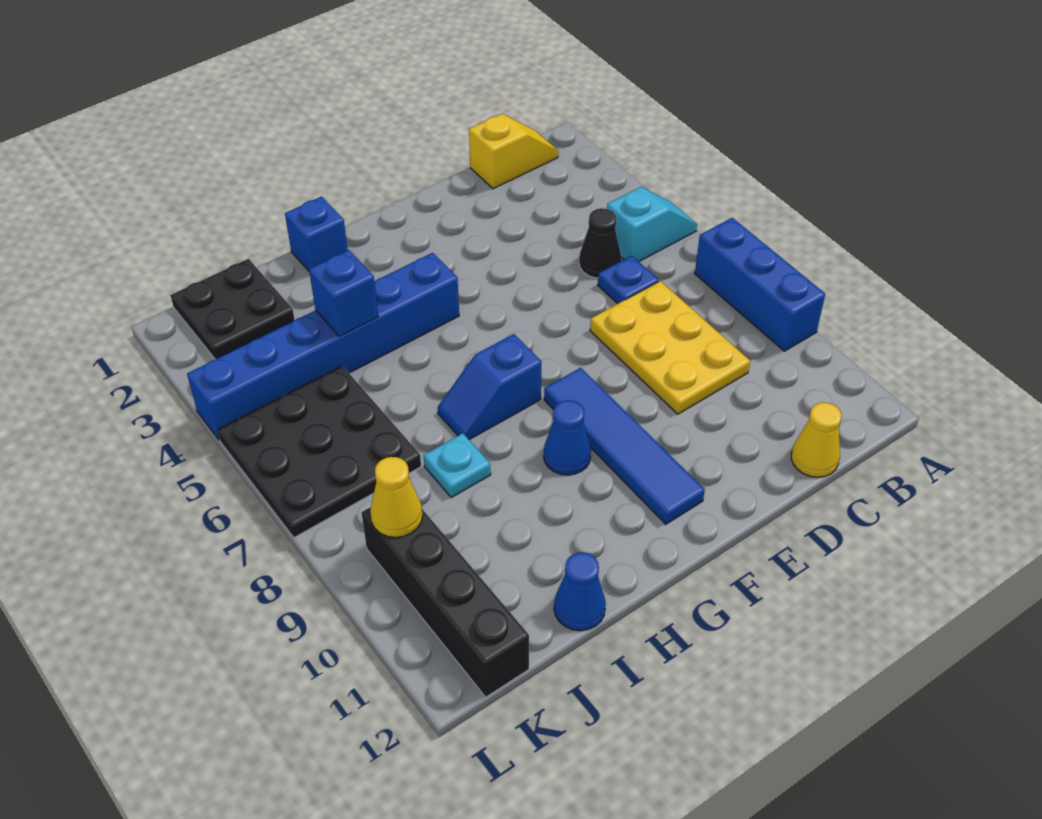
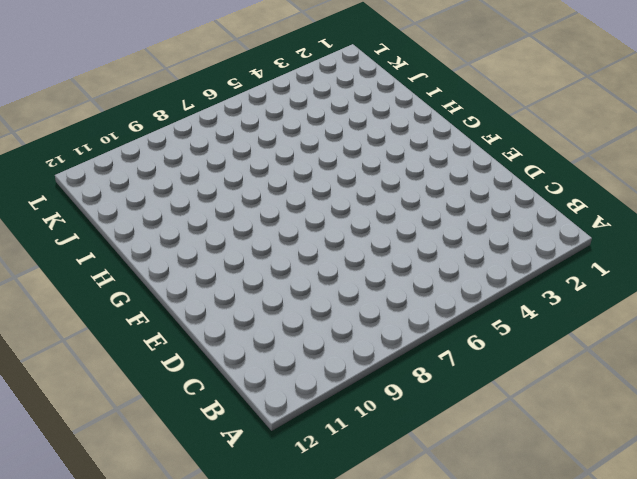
none -> cyan slope A5:B5 level 1 top B
none -> blue brick A7:A9 level 1
none -> yellow slope B1:C1 level 1 top C

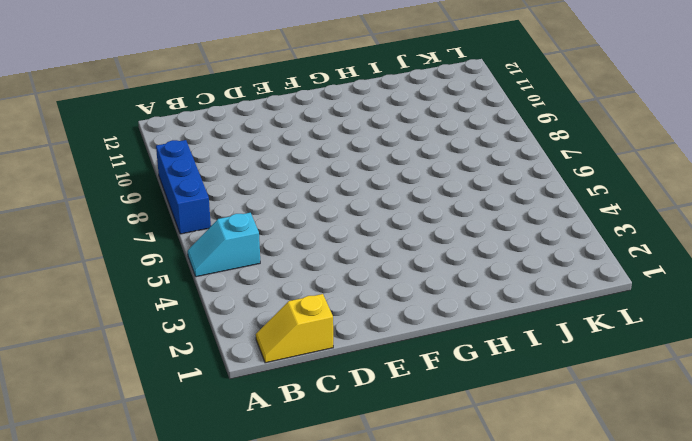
none -> black cone C5 level 1
none -> blue plate C6 level 1
none -> yellow plate C7:D9 level 1

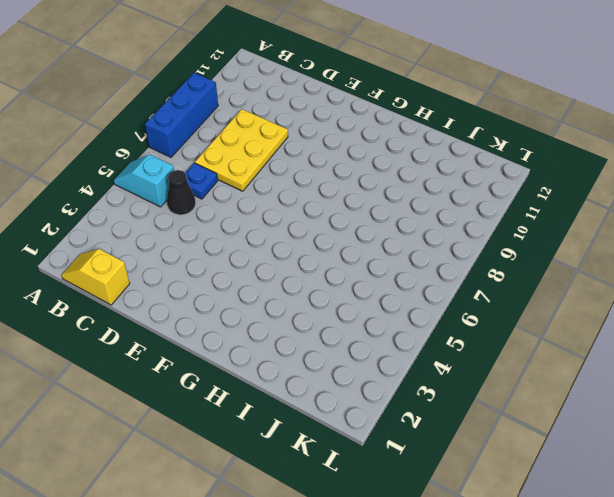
none -> yellow cone C12 level 1
none -> blue tile F8:F11 level 1
none -> blue brick G4:L4 level 1

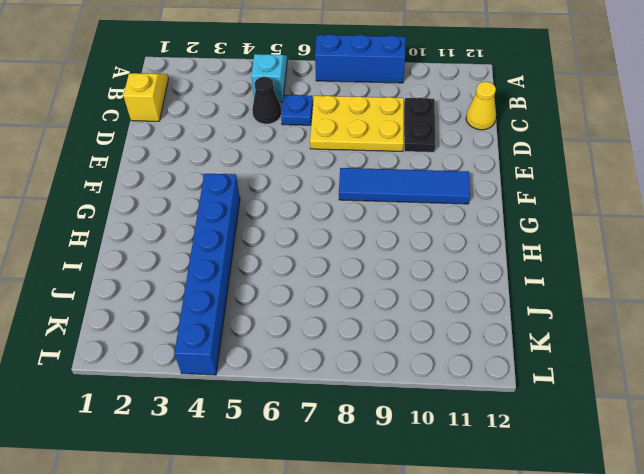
black plate C10:D10 level 1 -> none
none -> blue slope G7:H7 level 1 top G
none -> blue cone G9 level 1
none -> blue brick H1 level 1

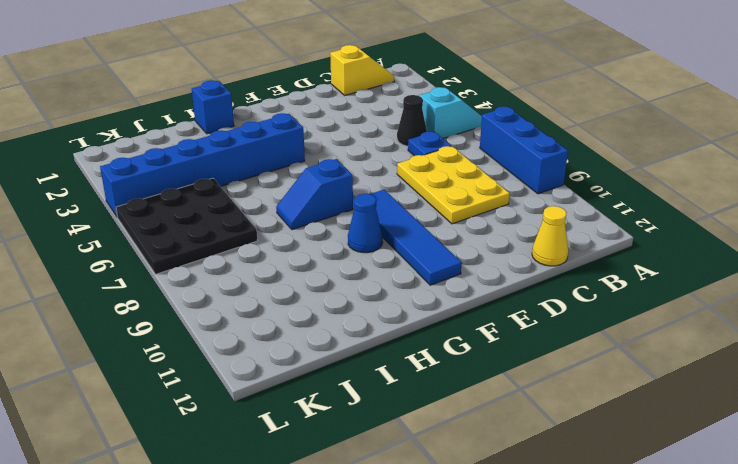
none -> cyan plate I8 level 1
none -> blue cone I12 level 1
none -> black plate J1:K2 level 1

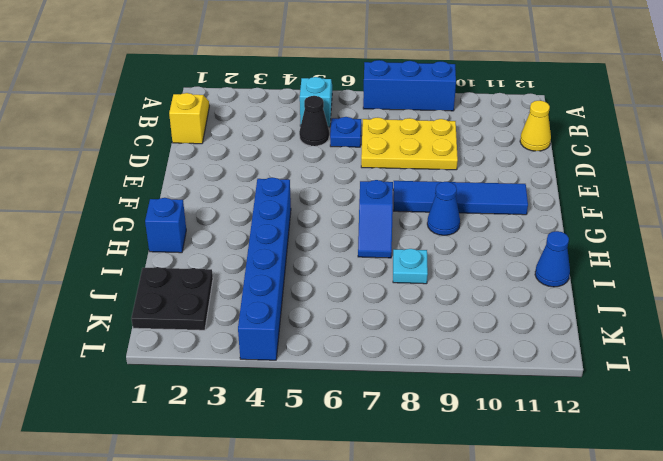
none -> black plate J5:L7 level 1
none -> black brick K9:K12 level 1
none -> blue brick I4 level 2

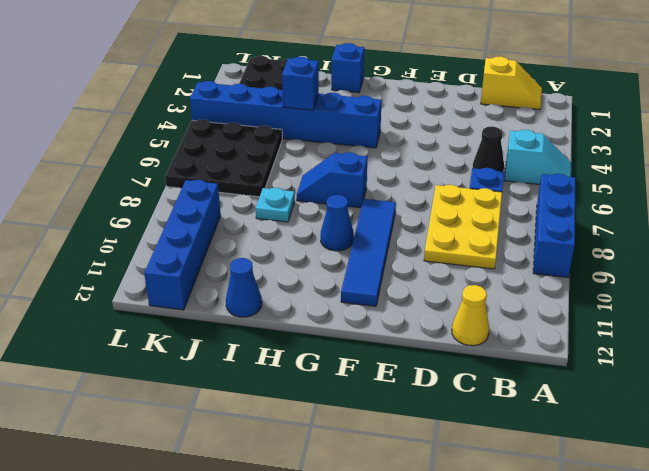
blue brick K9:K12 level 1 -> black brick K9:K12 level 1
none -> yellow cone K9 level 2

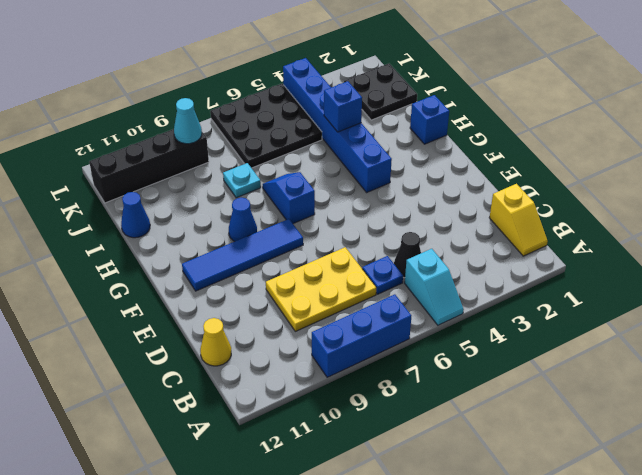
cyan cone K9 level 2 -> yellow cone K9 level 2

